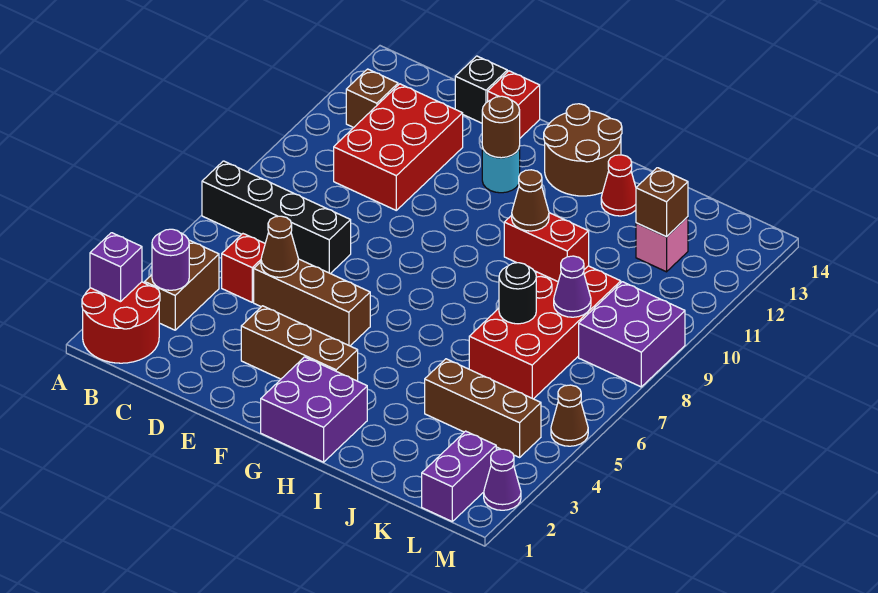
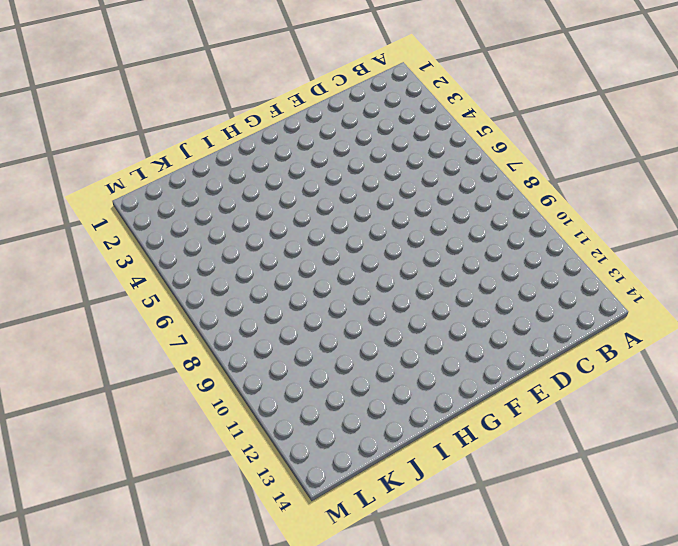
none -> red round brick A1:B2 level 1
none -> black brick A7:D7 level 1
none -> brown brick B3:B4 level 1
none -> brown brick B12 level 1

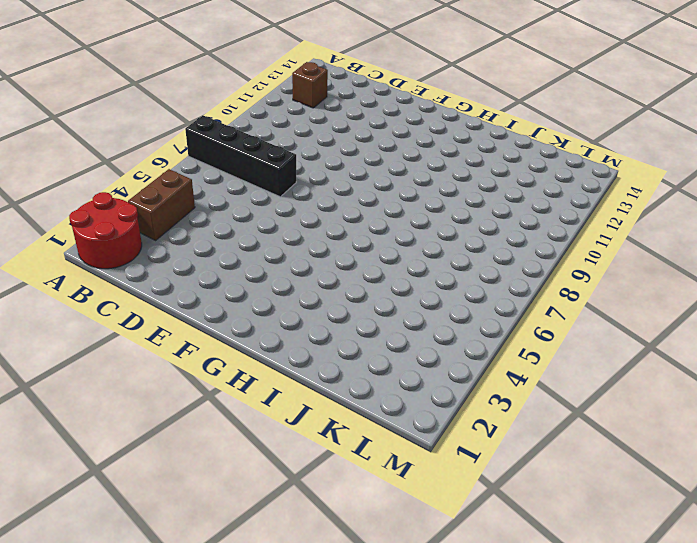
none -> red brick C5 level 1
none -> red brick C10:D12 level 1
none -> brown brick D5:F5 level 1
none -> black brick D14 level 1

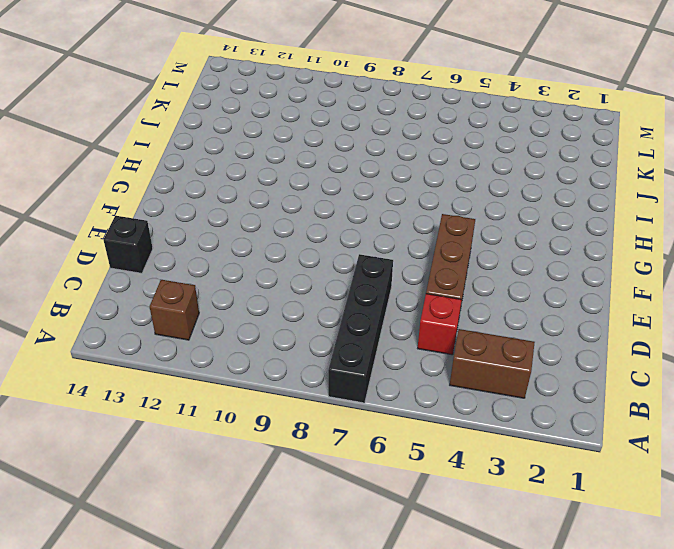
none -> red round brick A1:B2 level 1
none -> red brick C10:D12 level 1
none -> brown brick E3:G3 level 1
none -> red brick E14 level 1

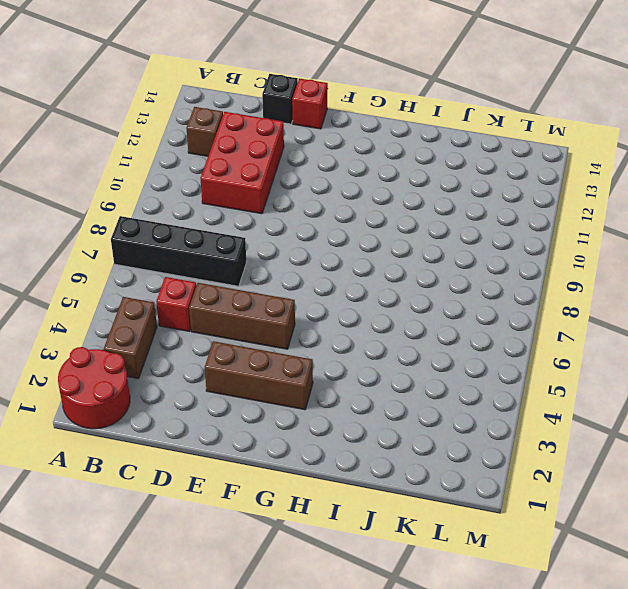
none -> cyan round brick F12 level 1
none -> purple brick G1:H2 level 1
none -> brown round brick G13:H14 level 1
none -> red cone I13 level 1

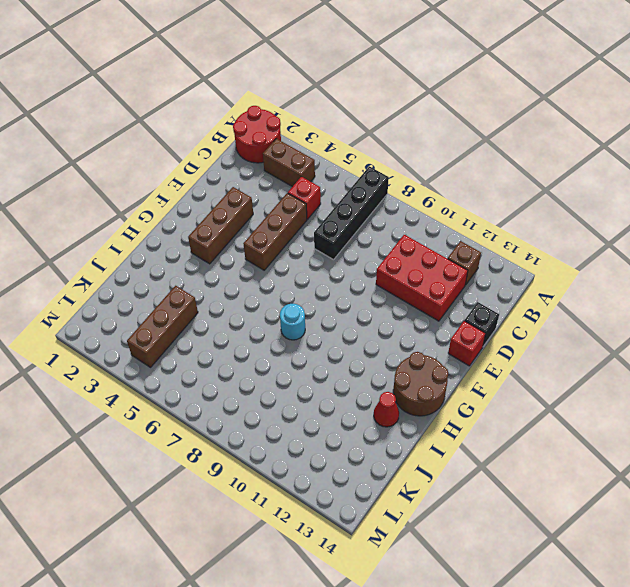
cyan round brick H8 level 1 -> cyan round brick F12 level 1
none -> purple brick G1:H2 level 1
none -> red brick J6:K9 level 1
none -> pink brick K12 level 1
none -> purple brick L1:L2 level 1

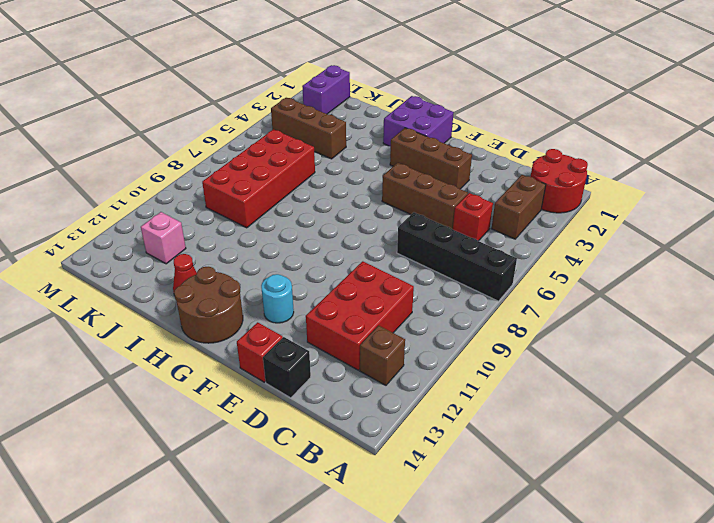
none -> purple brick L8:M9 level 1
none -> purple cone M2 level 1
none -> brown cone M5 level 1
none -> purple brick A2 level 2

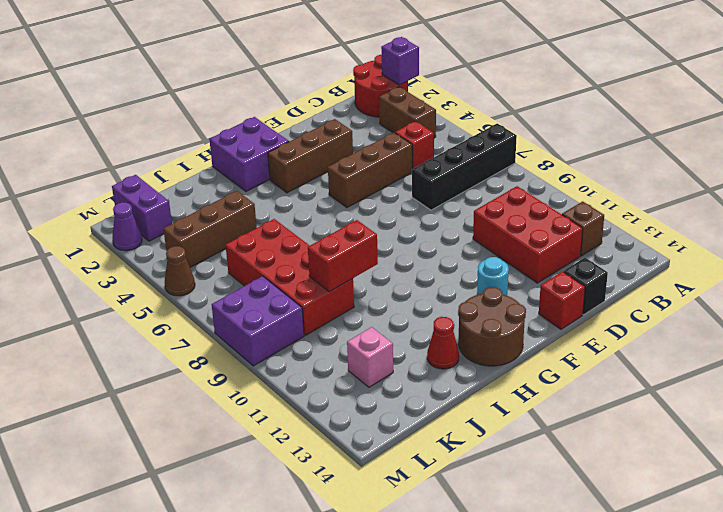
none -> purple round brick B3 level 2
none -> brown cone D5 level 2
none -> brown round brick F12 level 2
none -> black round brick J7 level 2

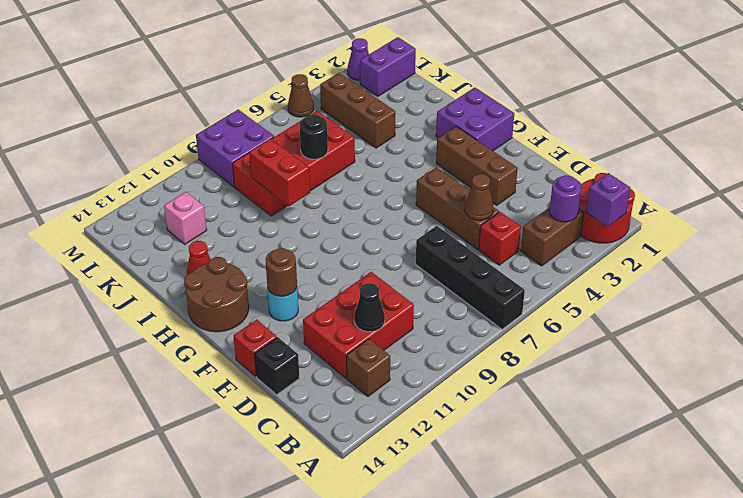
black cone C11 level 2 -> none
none -> purple cone K8 level 2
none -> brown brick K12 level 2
none -> brown cone I9 level 3

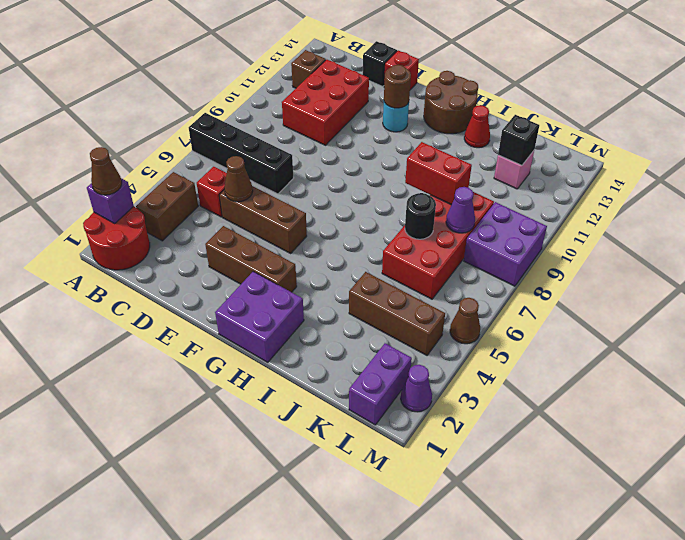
brown cone A2 level 3 -> brown cone I9 level 3
black brick K12 level 2 -> brown brick K12 level 2
none -> purple round brick B3 level 2

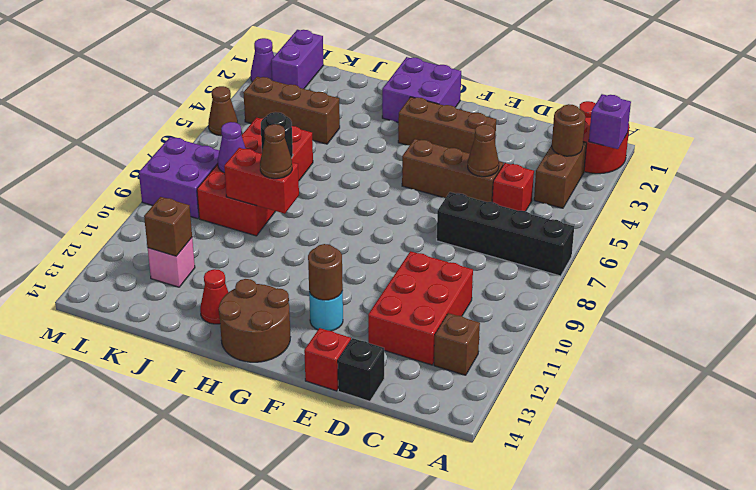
brown round brick B3 level 2 -> purple round brick B3 level 2

